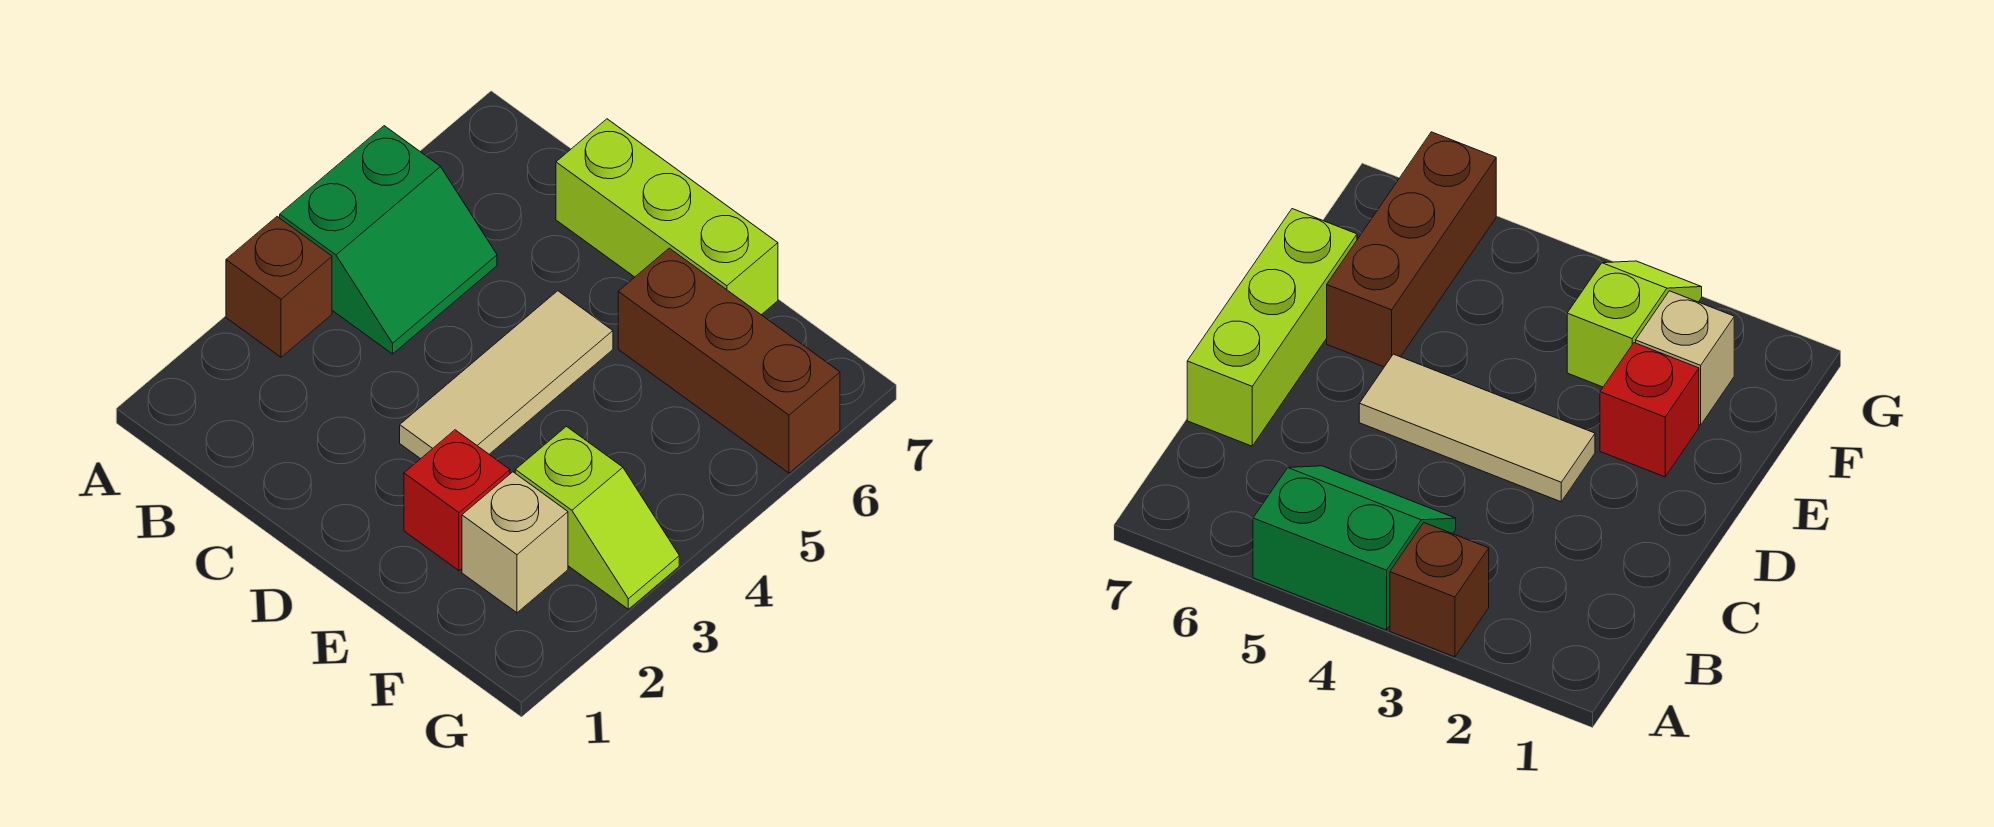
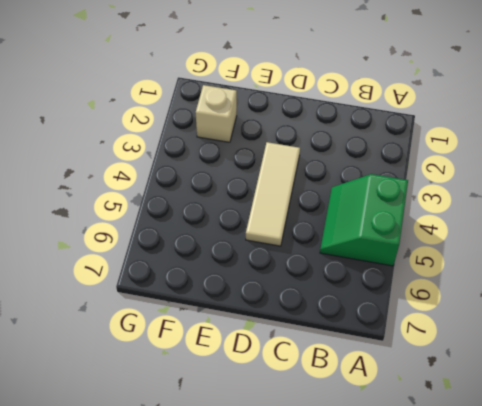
none -> brown brick A3 level 1
none -> lime brick C7:E7 level 1

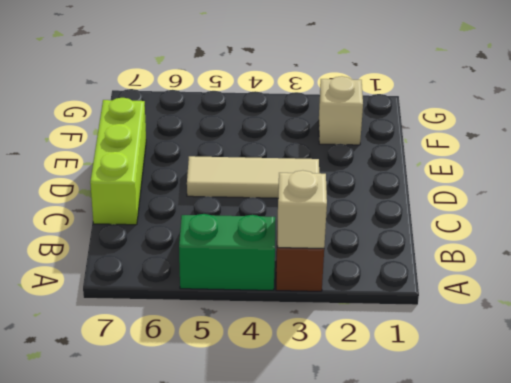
tan brick A3 level 2 -> none
none -> red brick E2 level 1
none -> brown brick E6:G6 level 1

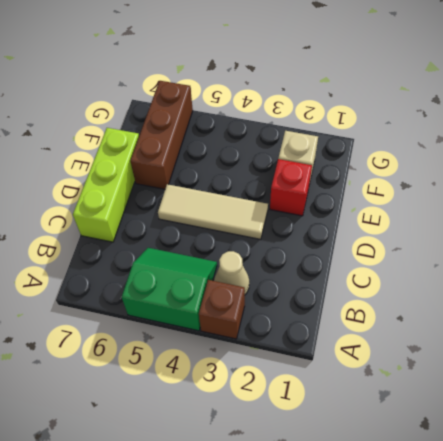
tan cone B3 level 1 -> none
none -> lime slope F3:G3 level 1 top F

